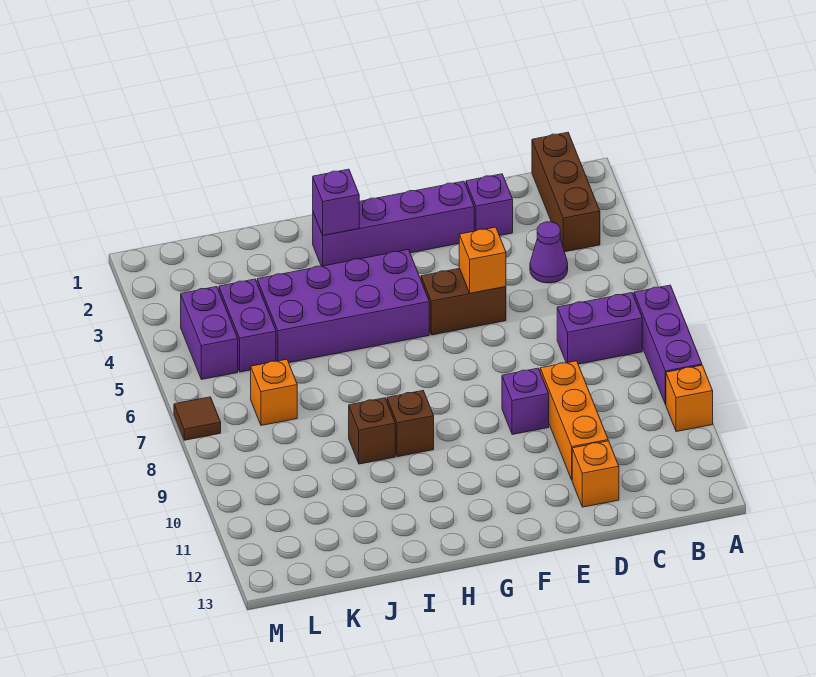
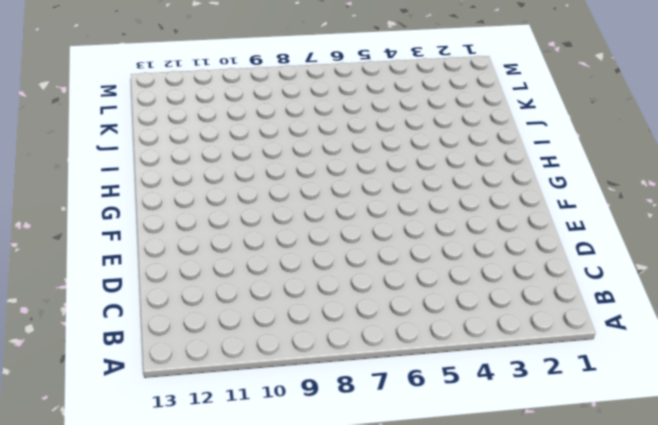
none -> purple brick A7:A9 level 1
none -> orange brick A10 level 1
none -> brown brick B1:B3 level 1

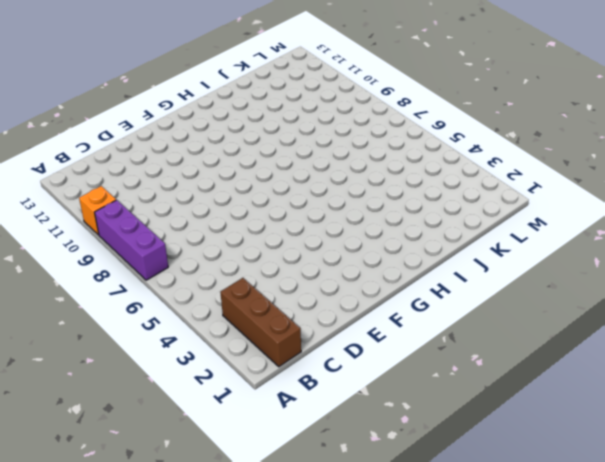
none -> purple brick B7:C7 level 1
none -> purple cone C4 level 1
none -> purple brick D2 level 1

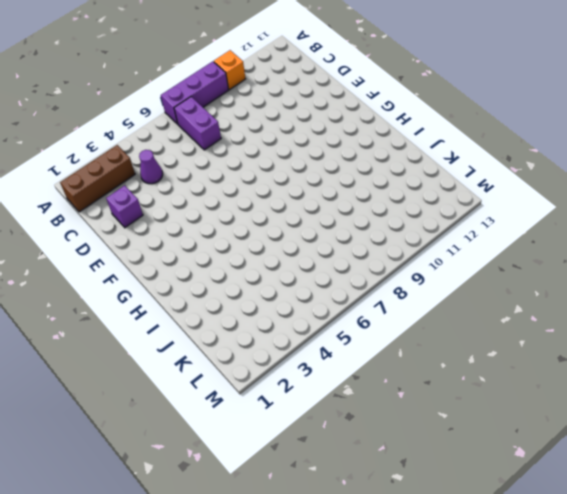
none -> orange brick D9:D11 level 1
none -> orange brick D12 level 1
none -> purple brick E2:H2 level 1

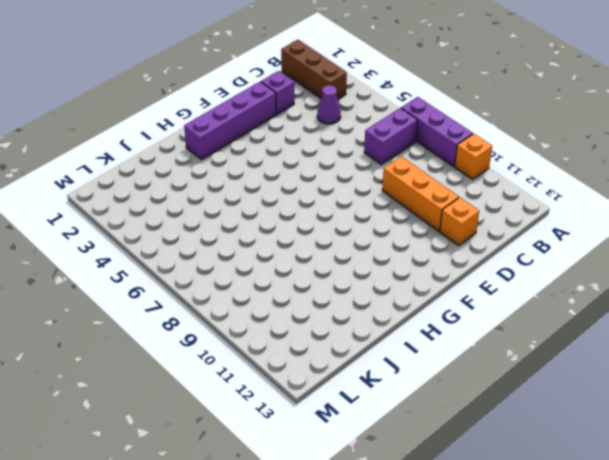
none -> brown brick E5:F5 level 1
none -> purple brick E9 level 1
none -> purple brick G4:J5 level 1

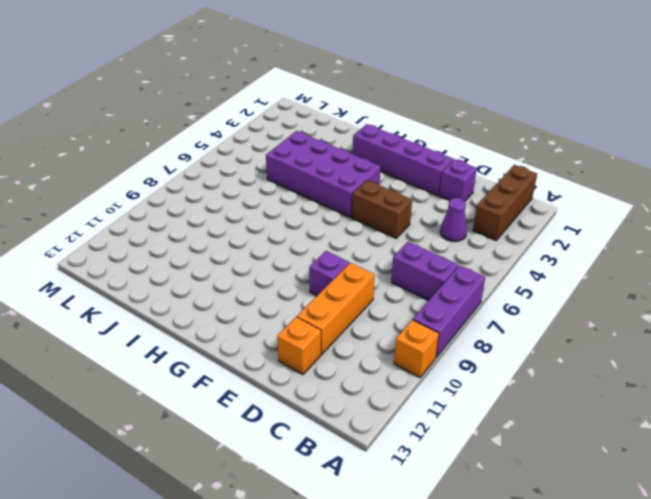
none -> brown brick H9 level 1
none -> brown brick I9 level 1
none -> purple brick K4:K5 level 1

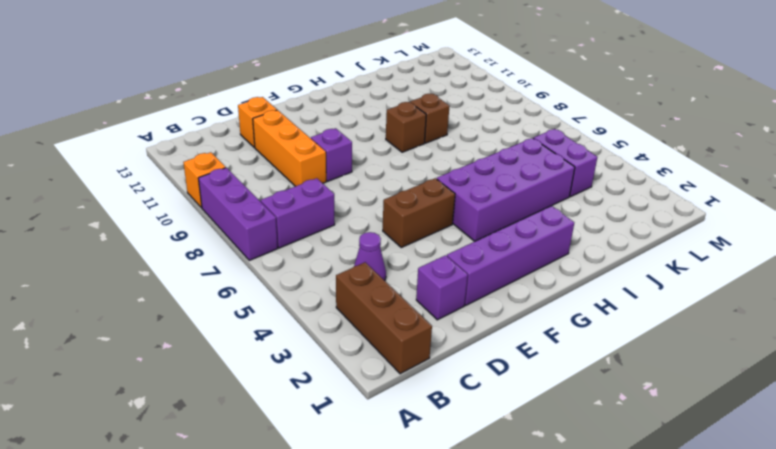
none -> orange brick K7 level 1
none -> purple brick L4:L5 level 1
none -> brown tile M7 level 1

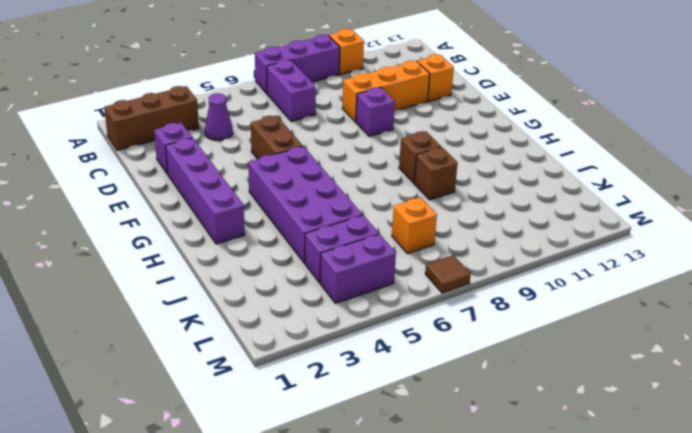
none -> orange brick E5 level 2
none -> purple brick H2 level 2

